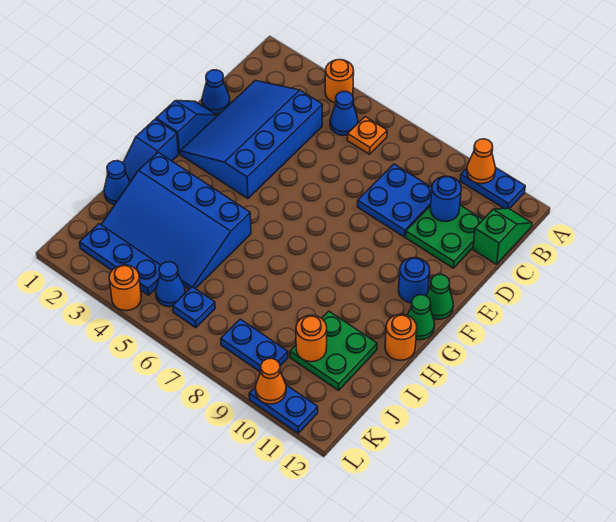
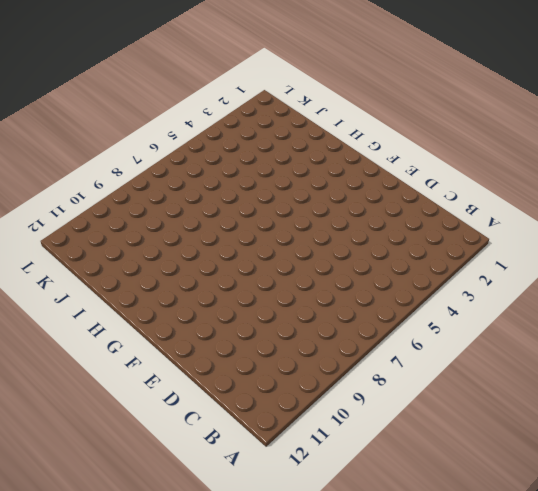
none -> orange round brick A4 level 1
none -> blue plate A10:A11 level 1
none -> blue cone B5 level 1

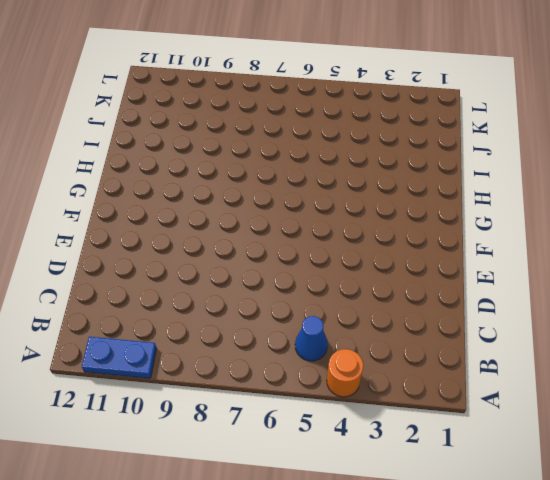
none -> orange plate B6 level 1
none -> green slope B12:C12 level 1 top C
none -> blue slope C2:F4 level 1 top 4

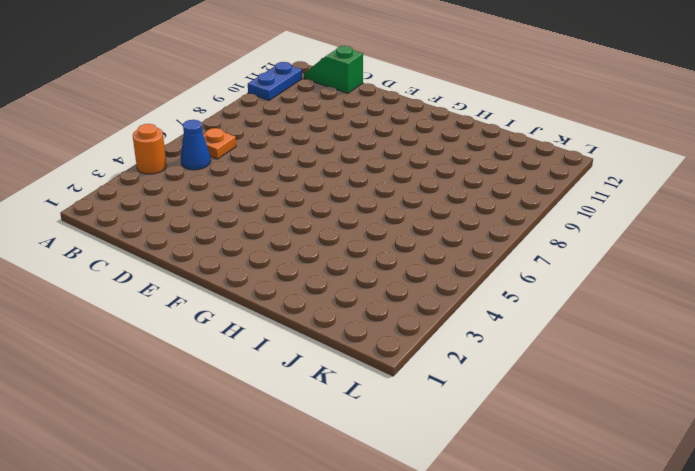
none -> blue slope C2:F4 level 1 top 4
none -> blue plate C8:D9 level 1
none -> green plate C10:D11 level 1

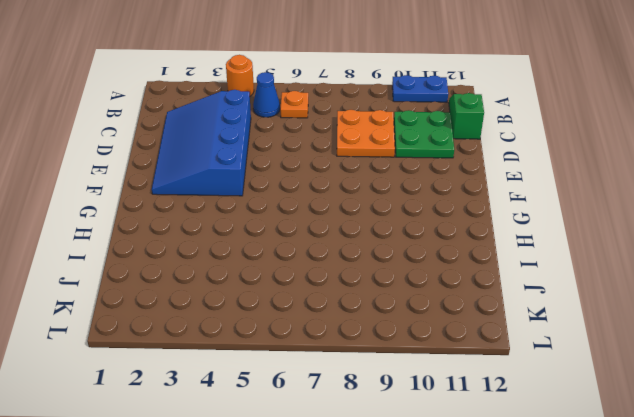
orange plate C8:D9 level 1 -> blue plate C8:D9 level 1
none -> blue cone D1 level 1
none -> blue slope E1:F1 level 1 top F
none -> blue round brick F11 level 1

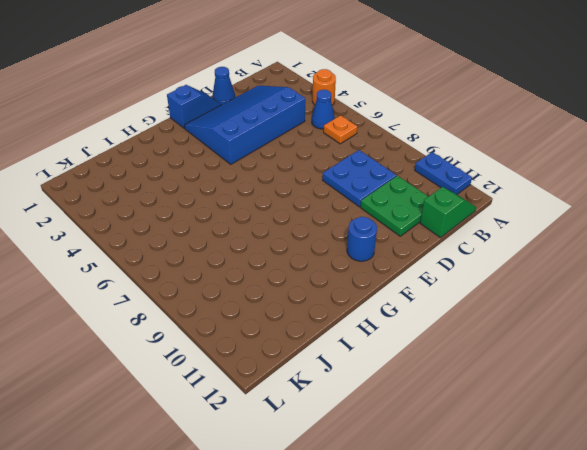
none -> green cone F12 level 1
none -> blue slope G1:H1 level 1 top G
none -> green cone G12 level 1

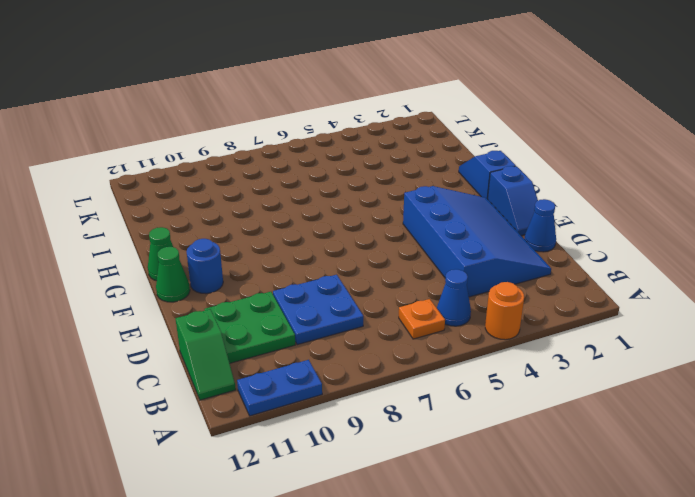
none -> blue slope H2:J5 level 1 top H
none -> orange round brick H12 level 1
none -> blue cone I1 level 1

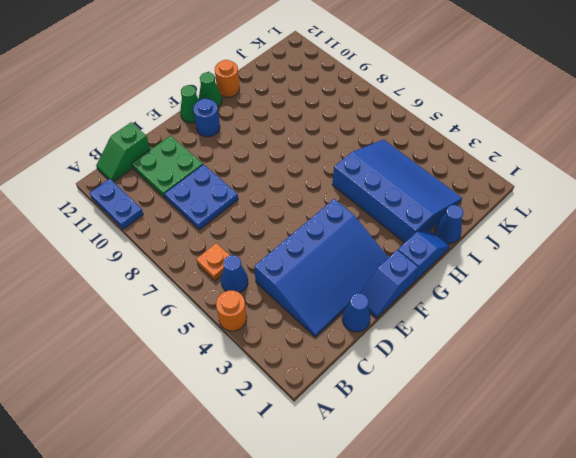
none -> green plate I10:J11 level 1
none -> blue plate K2:K4 level 1
none -> blue cone K5 level 1

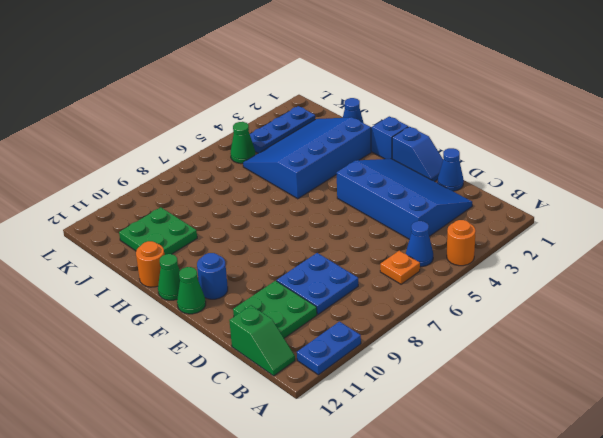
green cone K5 level 1 -> blue cone K5 level 1
none -> blue plate K6 level 1
none -> blue plate K8:K9 level 1
none -> orange round brick L4 level 1

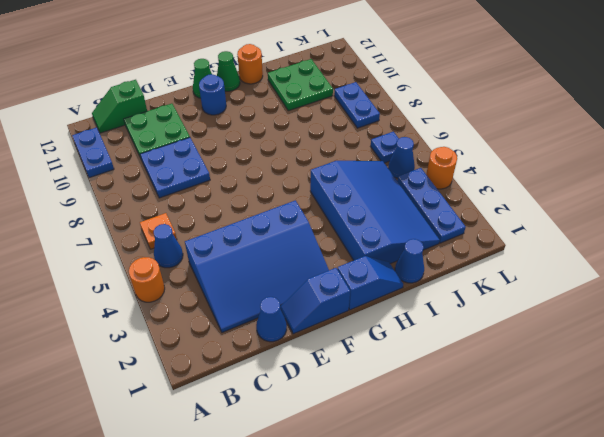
none -> blue plate L10:L11 level 1
none -> orange cone A10 level 2
none -> blue round brick C10 level 2

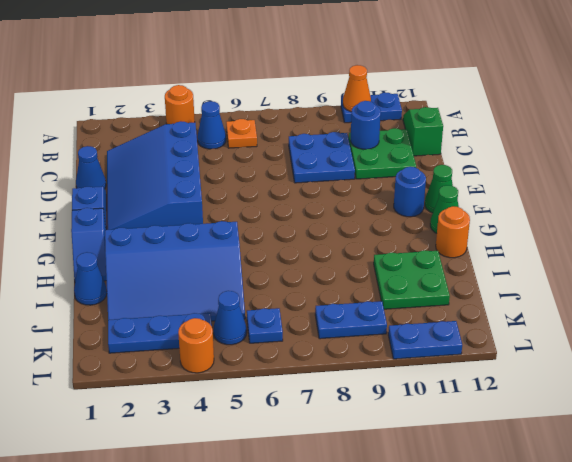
none -> orange round brick J10 level 2
none -> orange cone L10 level 2

